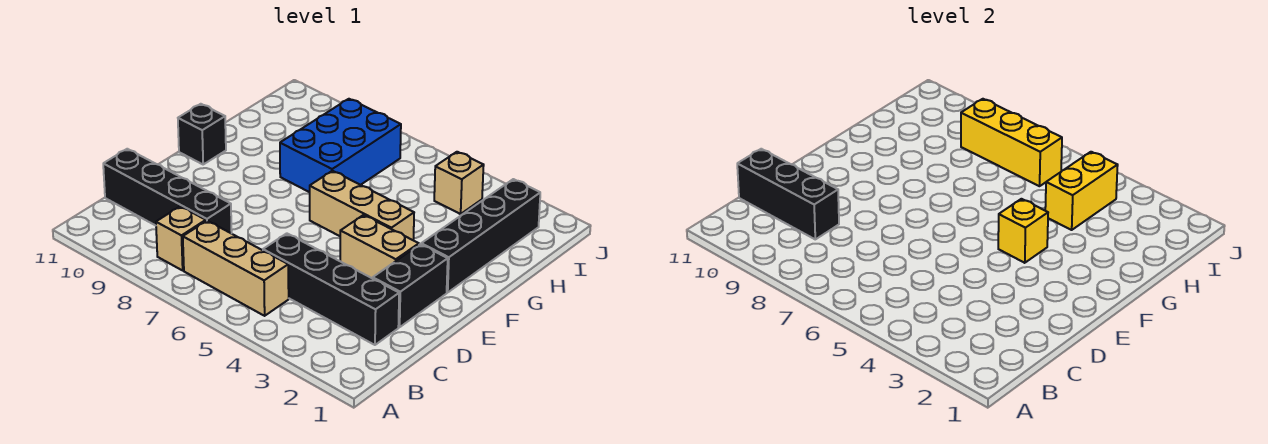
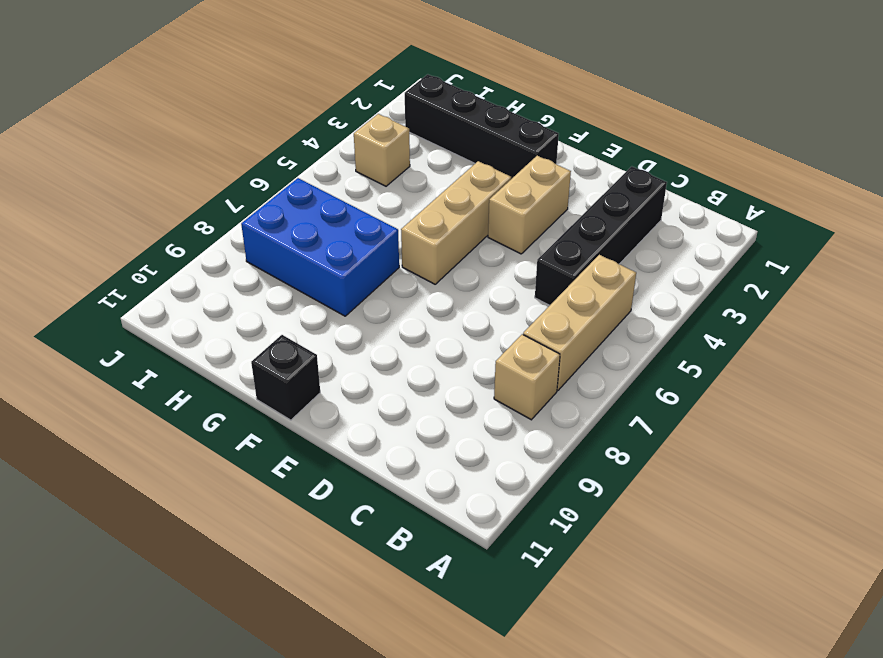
none -> black brick C8:C11 level 1
none -> black brick D2:E2 level 1
none -> black brick C9:C11 level 2

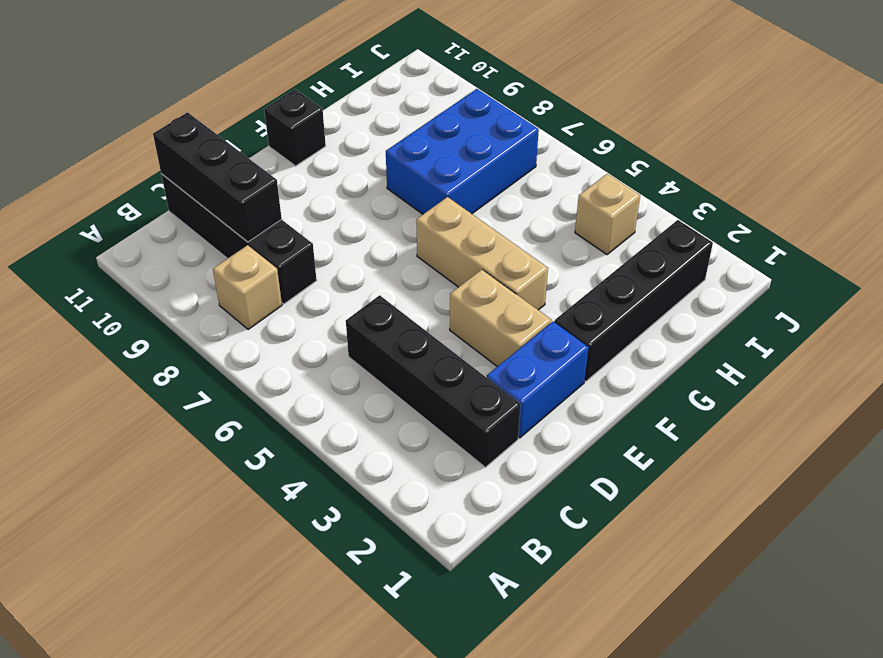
blue brick D2:E2 level 1 -> black brick D2:E2 level 1
none -> tan brick B5:B7 level 1
none -> yellow brick F4 level 2
none -> yellow brick H4:I4 level 2

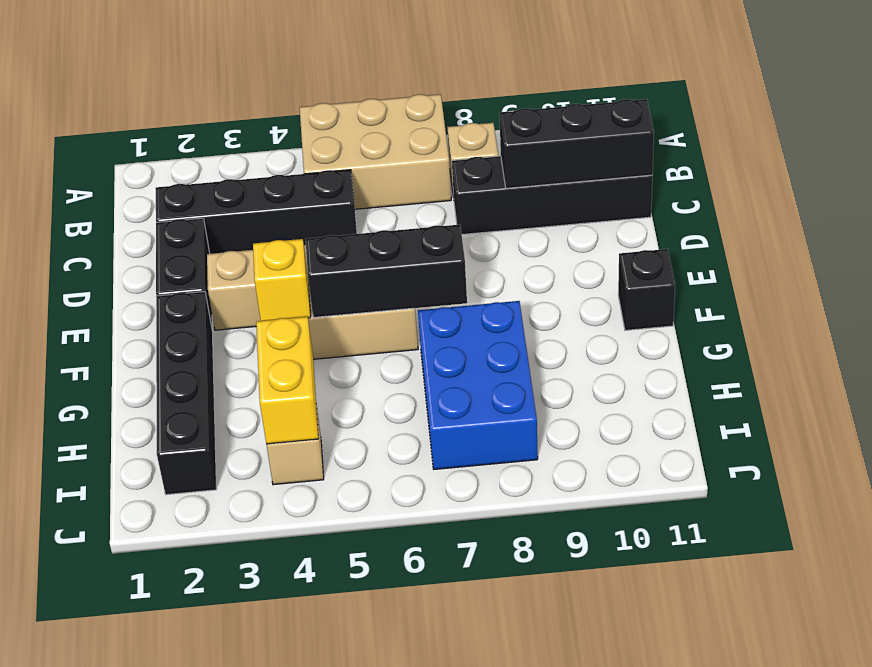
tan brick A5:B7 level 1 -> tan brick B5:B7 level 1
black brick F5:F7 level 2 -> none
none -> yellow brick I6:I8 level 2

